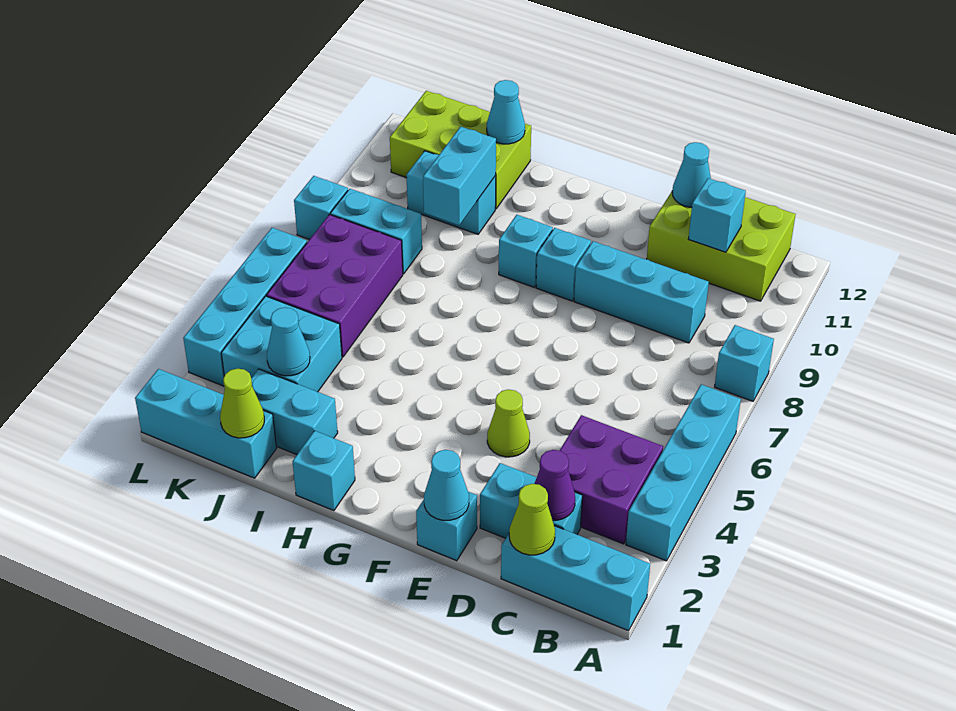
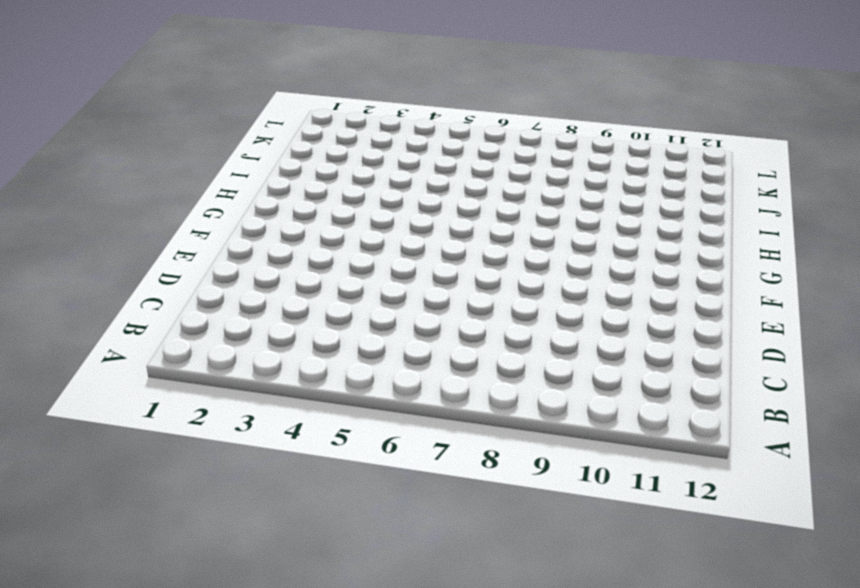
none -> cyan brick A1:C1 level 1
none -> cyan brick A3:A6 level 1
none -> cyan brick A8 level 1
none -> purple brick B3:C4 level 1

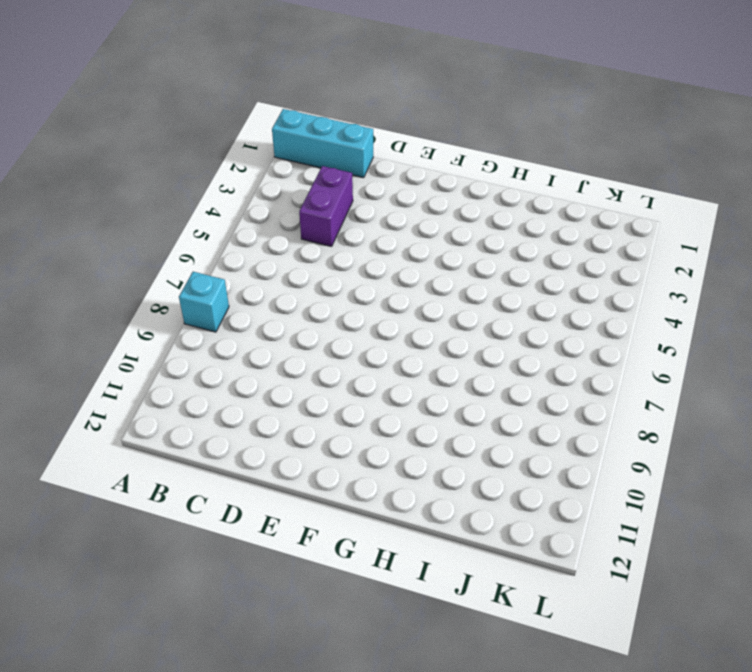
purple brick C3:C4 level 1 -> purple brick B3:C4 level 1
none -> cyan brick A3:A6 level 1
none -> lime brick B11:D12 level 1
none -> cyan brick C2:D2 level 1
none -> cyan brick C9:E9 level 1

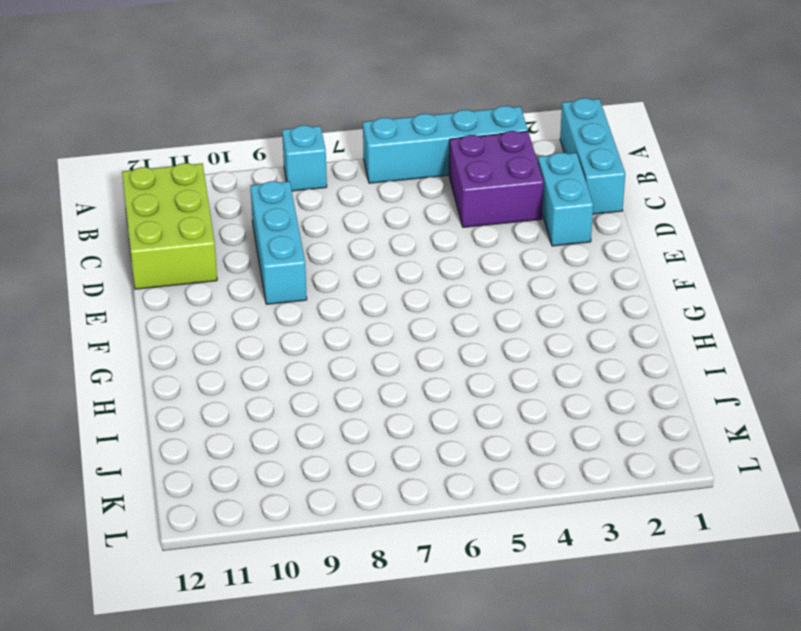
none -> cyan brick E1 level 1
none -> lime cone E4 level 1
none -> cyan brick F9 level 1
none -> cyan brick G9 level 1

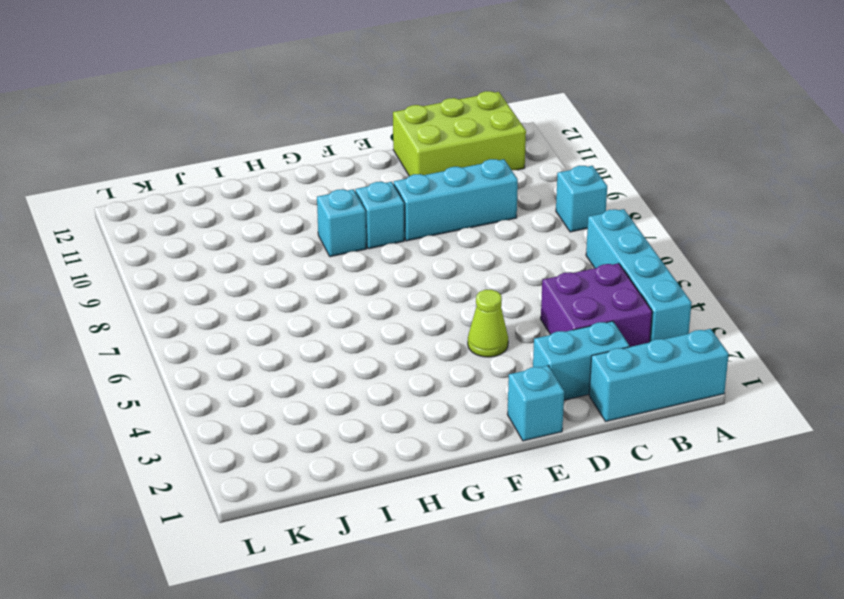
none -> cyan brick H1 level 1
none -> cyan brick I2:J2 level 1
none -> cyan brick I10:J10 level 1
none -> lime brick I11:K12 level 1

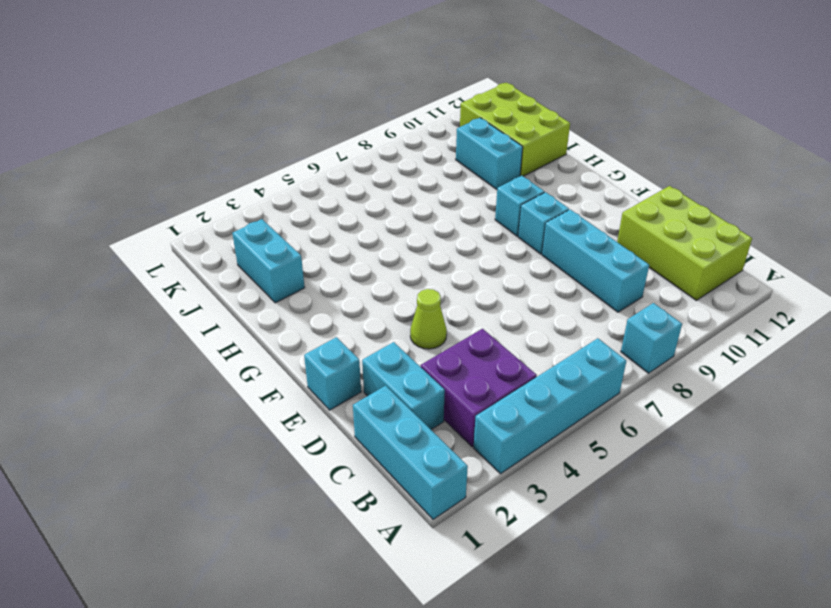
none -> cyan brick H1 level 1
none -> cyan brick J1:L1 level 1
none -> cyan brick J3:K4 level 1
none -> purple brick J5:K7 level 1

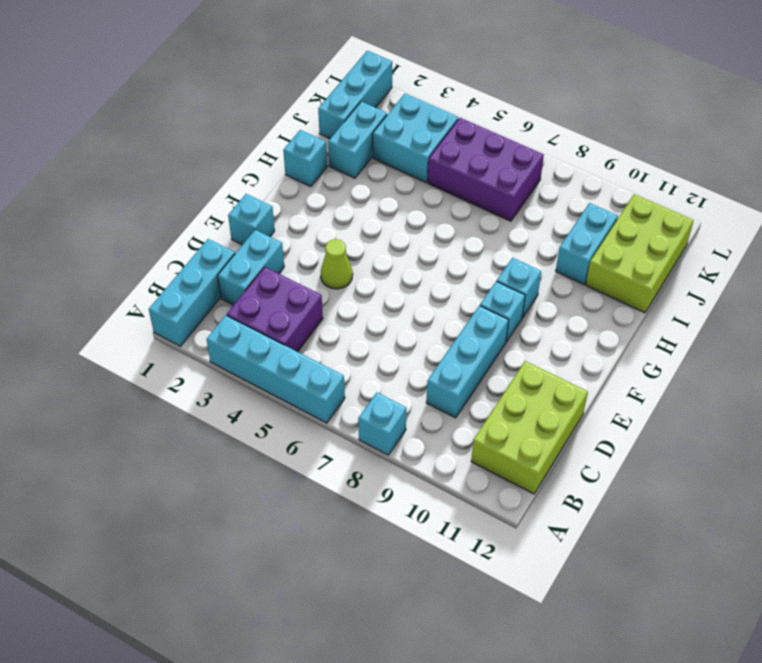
none -> cyan brick J8:K8 level 1
none -> cyan brick L3:L6 level 1
none -> cyan brick L8 level 1
none -> lime cone C1 level 2

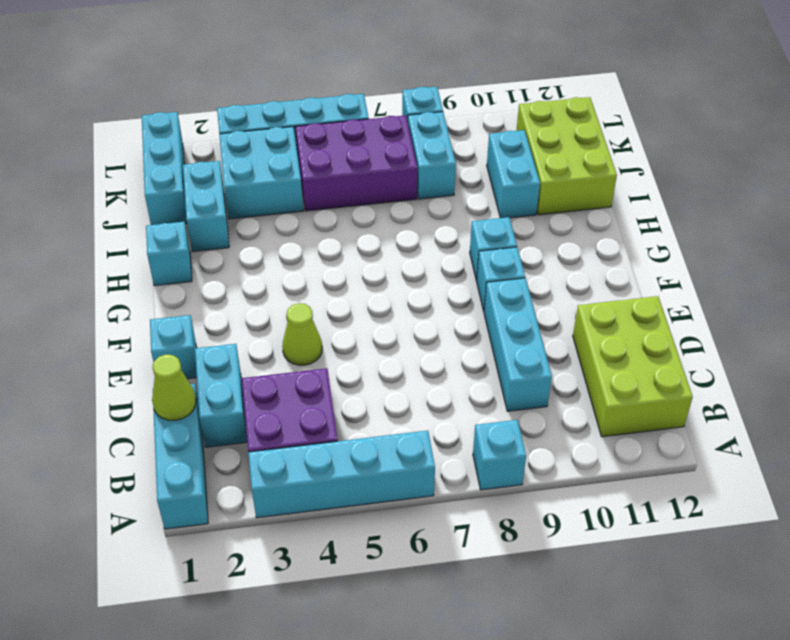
none -> purple cone C2 level 2
none -> cyan brick C11 level 2
none -> cyan cone D12 level 2
none -> cyan cone E1 level 2

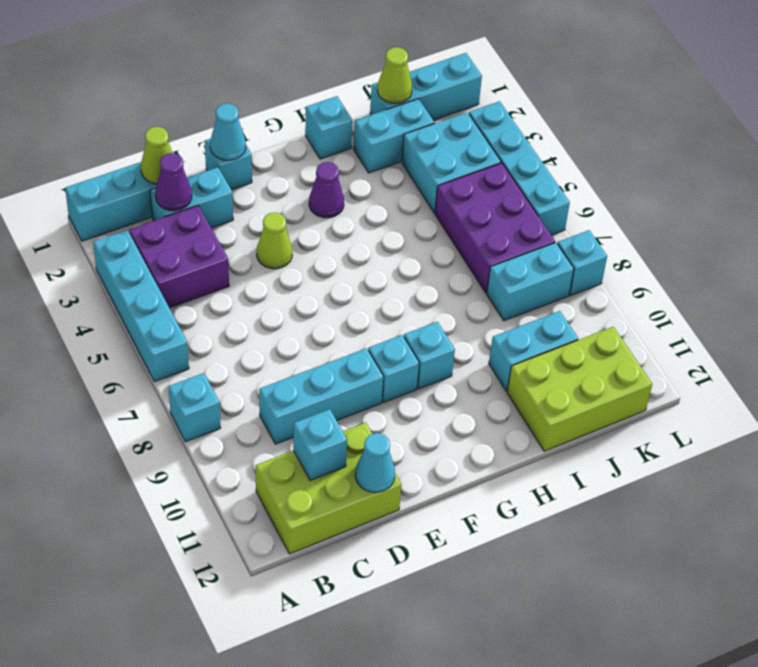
purple cone G3 level 1 -> none
none -> cyan brick I9:I10 level 2
none -> cyan cone I12 level 2
none -> cyan cone J3 level 2

